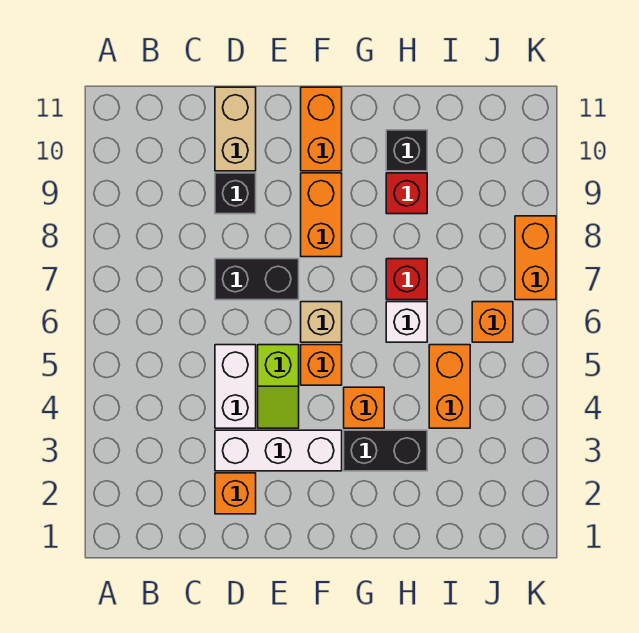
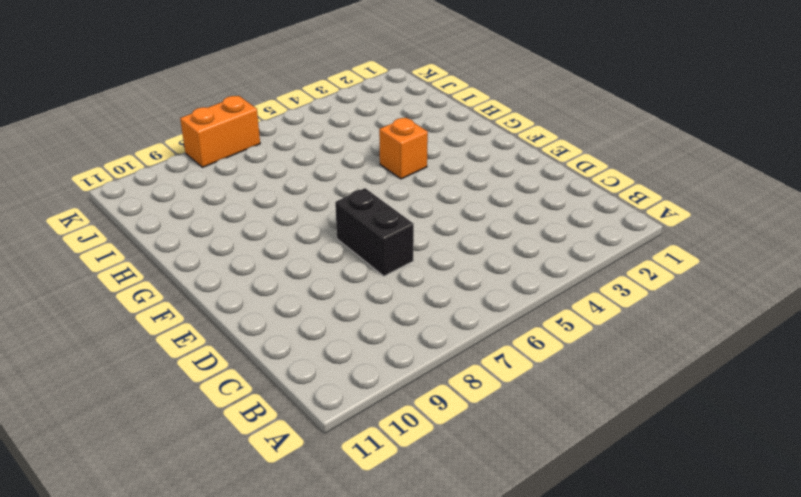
none -> orange brick D2 level 1
none -> white brick D3:F3 level 1
none -> white brick D4:D5 level 1

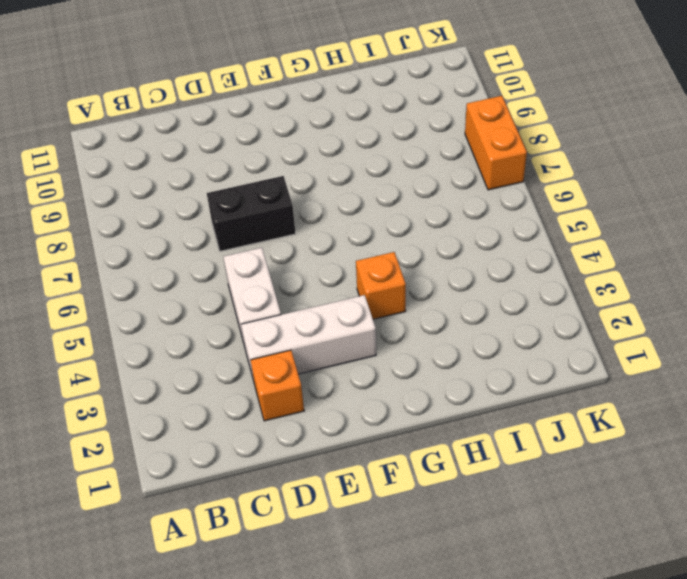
none -> black brick D9 level 1
none -> tan brick D10:D11 level 1
none -> lime slope E4:E5 level 1 top 5

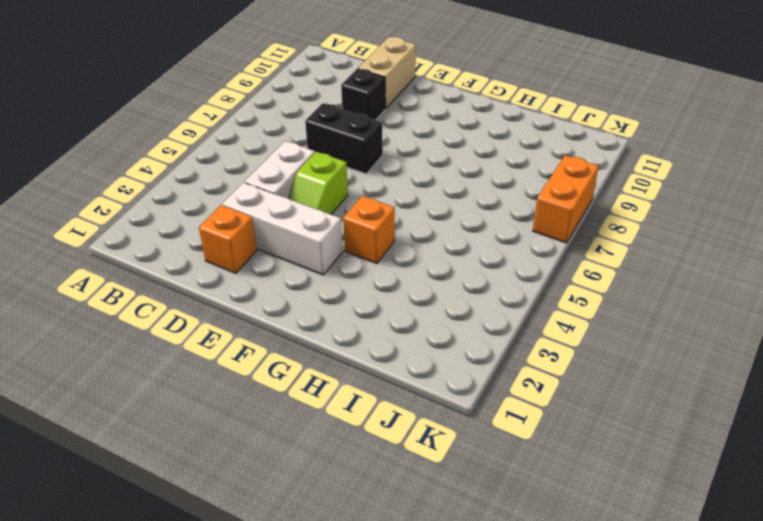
none -> orange brick F5 level 1
none -> tan brick F6 level 1
none -> orange brick F8:F9 level 1

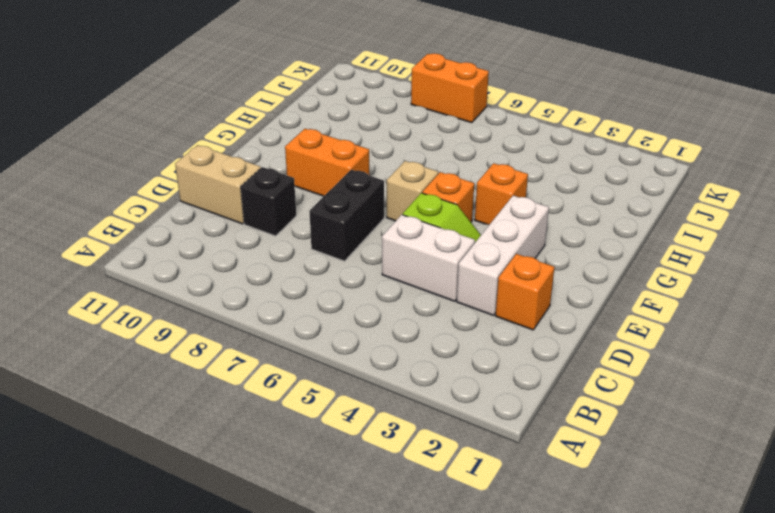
none -> orange brick F10:F11 level 1
none -> black brick G3:H3 level 1
none -> white brick H6 level 1

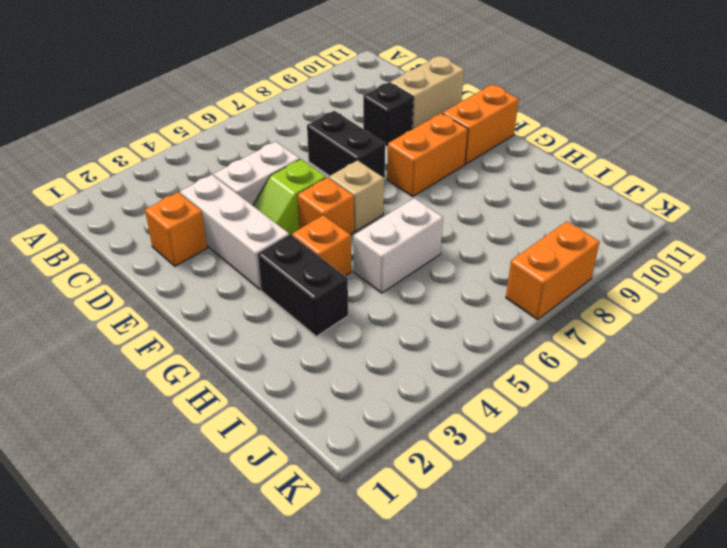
white brick H5:H6 level 1 -> white brick H6 level 1
none -> red brick H7 level 1
none -> red brick H9 level 1
none -> black brick H10 level 1

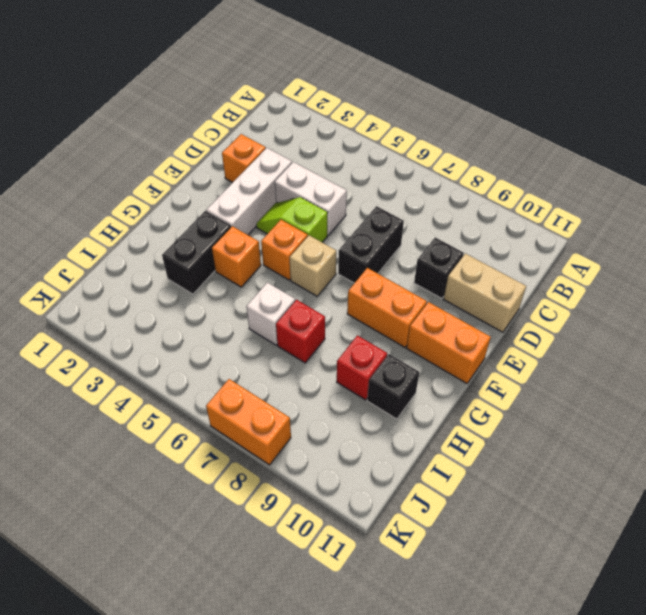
none -> orange brick I4:I5 level 1
none -> orange brick J6 level 1

